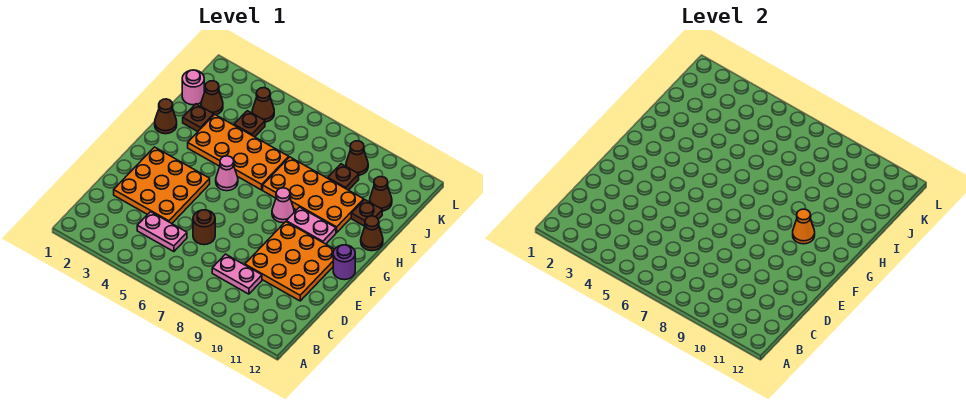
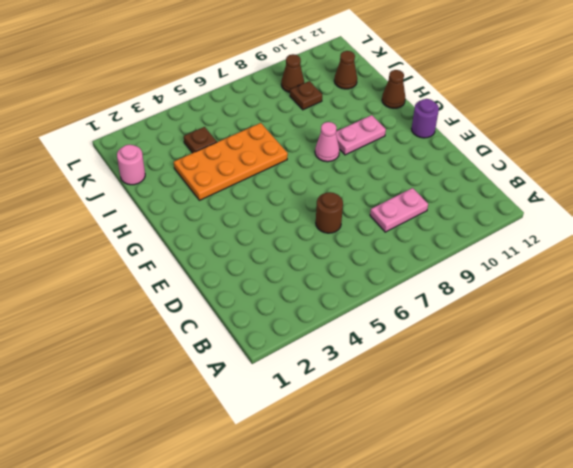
none -> pink plate C4:C5 level 1
none -> orange plate D2:F4 level 1
none -> orange plate D9:F11 level 1

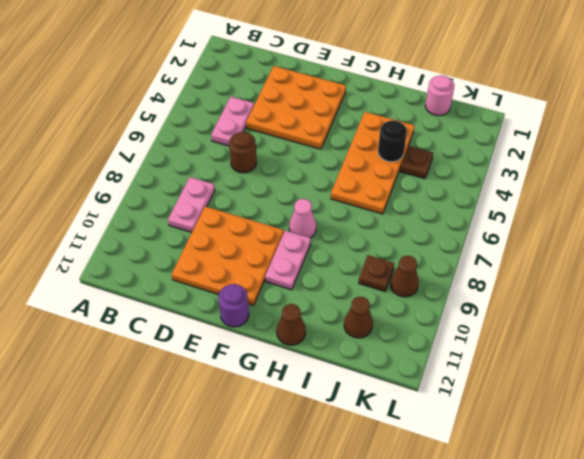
black round brick I4 level 2 -> none
none -> pink cone G5 level 1
none -> brown cone H1 level 1
none -> orange plate H7:I10 level 1

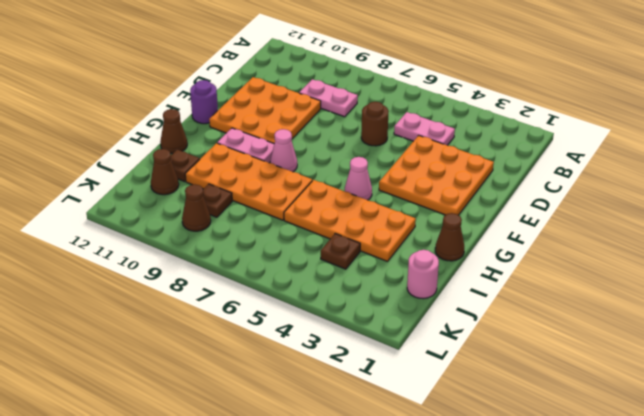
none -> brown plate I2 level 1
none -> brown cone J2 level 1
none -> brown cone K4 level 1

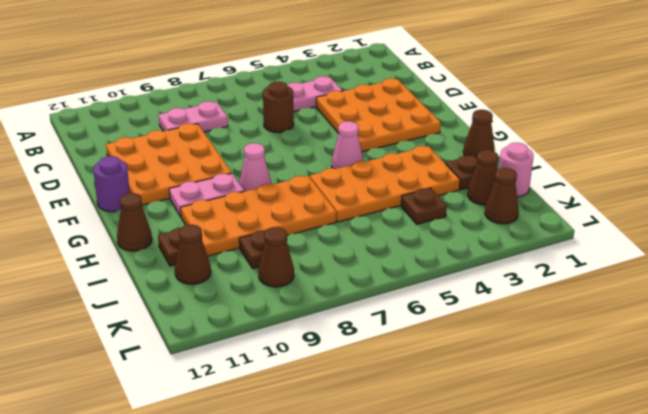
brown cone K2 level 1 -> brown cone K4 level 1
none -> orange cone G10 level 2

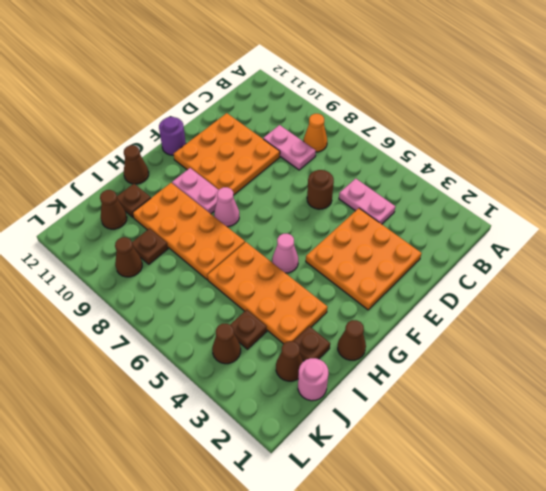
orange cone B8 level 1 -> orange cone G10 level 2

